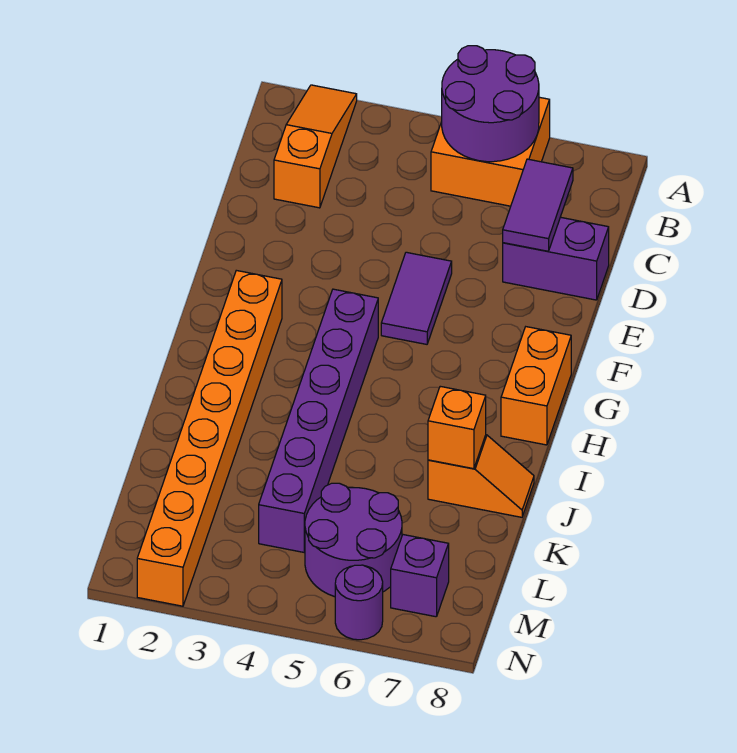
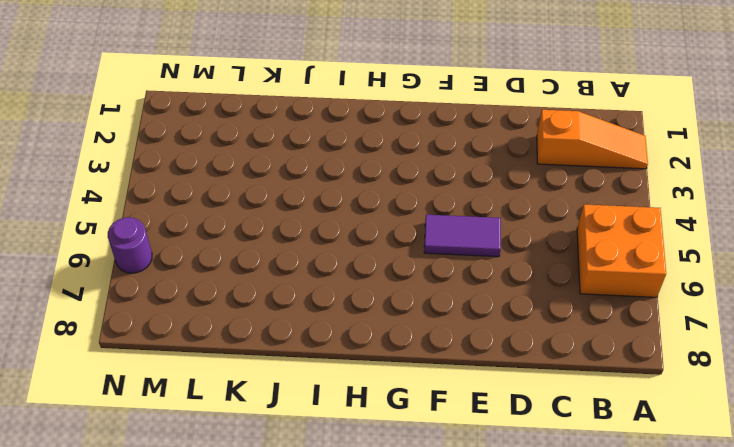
none -> purple brick D7:D8 level 1
none -> orange brick G2:N2 level 1
none -> purple brick G4:L4 level 1

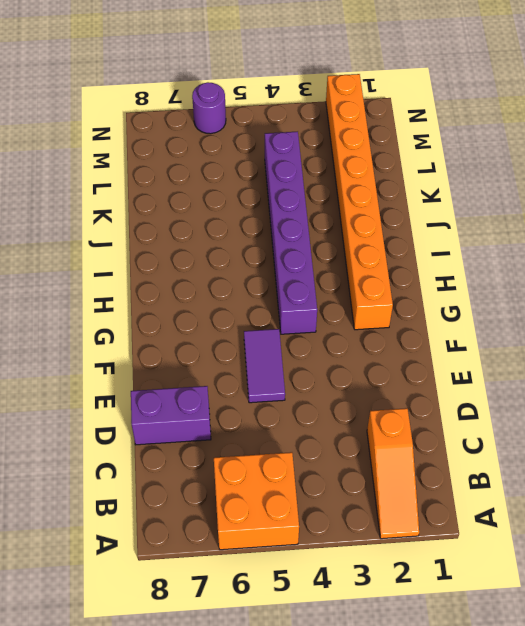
none -> orange brick G8:H8 level 1
none -> orange slope J7:J8 level 1 top 7
none -> purple round brick L5:M6 level 1

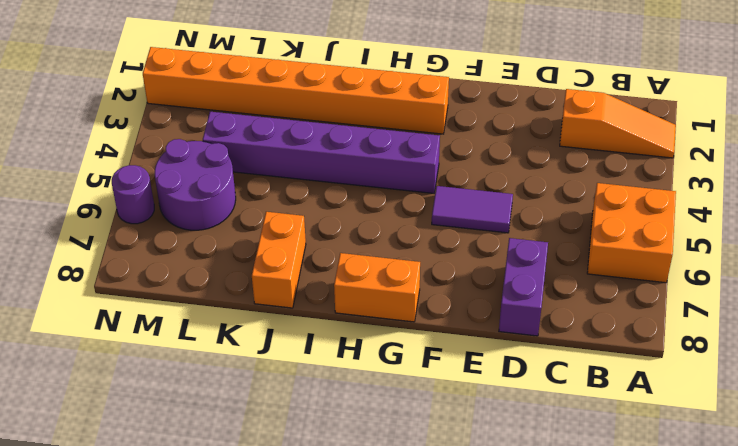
orange brick J7:J8 level 1 -> orange slope J7:J8 level 1 top 7
none -> purple brick M7 level 1
none -> purple round brick A5:B6 level 2
none -> purple tile C7:D7 level 2

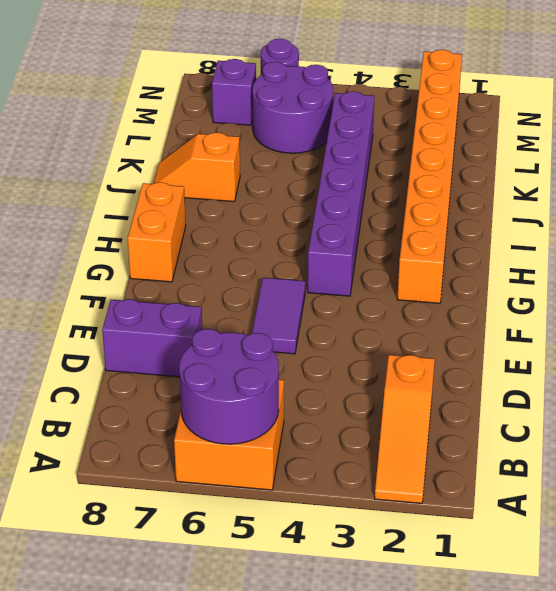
none -> purple tile C7:D7 level 2
none -> orange brick J7 level 2

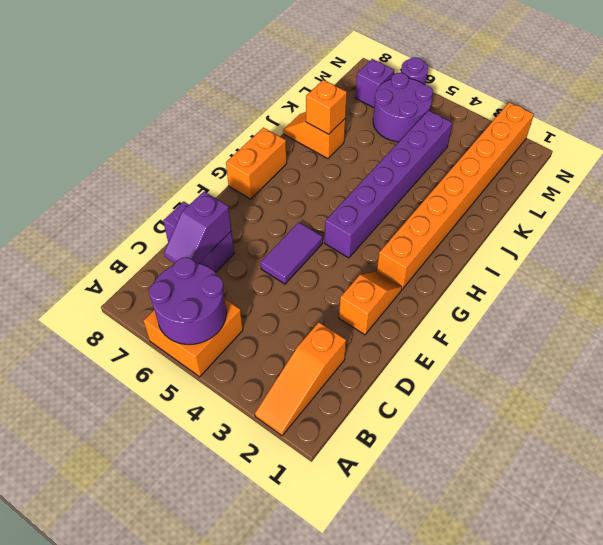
purple slope C7:D7 level 2 top D -> purple tile C7:D7 level 2
orange slope E2:F2 level 1 top E -> none

